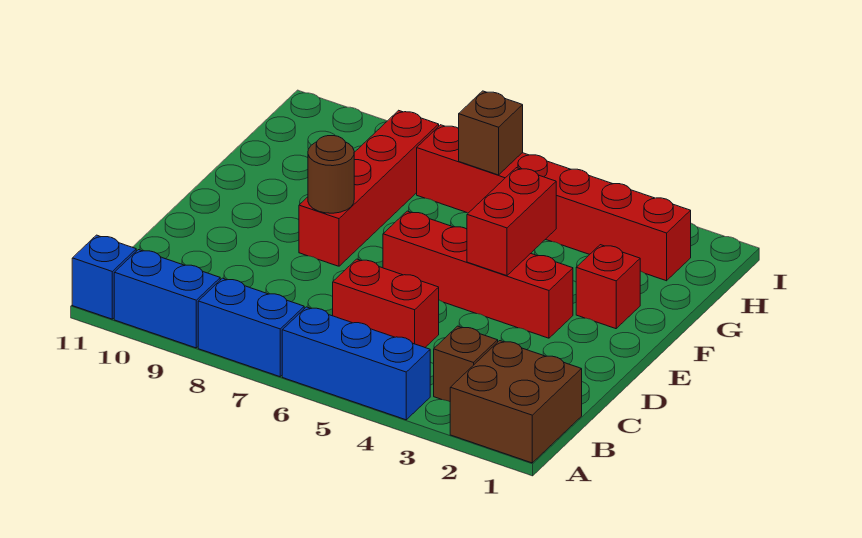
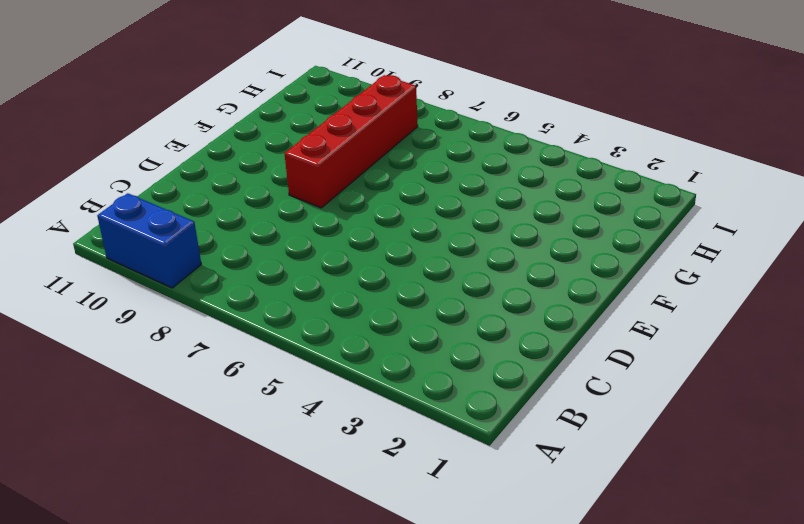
none -> brown brick A1:B2 level 1
none -> blue brick A4:A6 level 1
none -> blue brick A7:A8 level 1

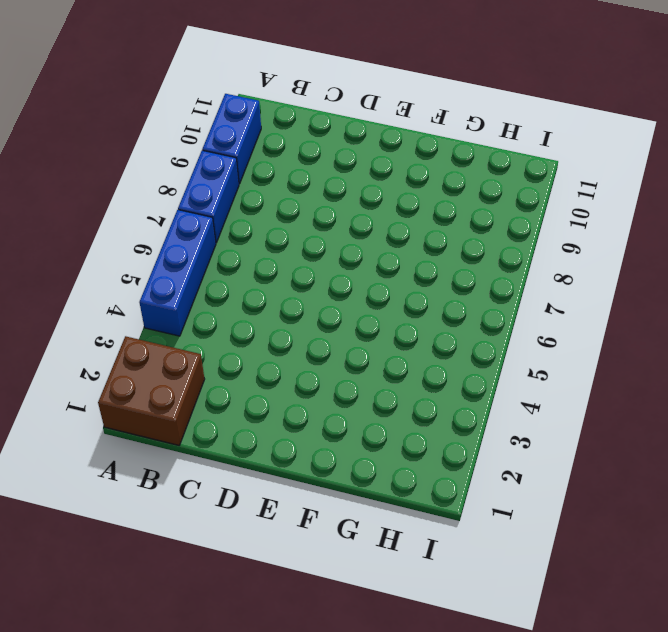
none -> blue brick A11 level 1
none -> brown brick B3 level 1
none -> red brick C5:C6 level 1

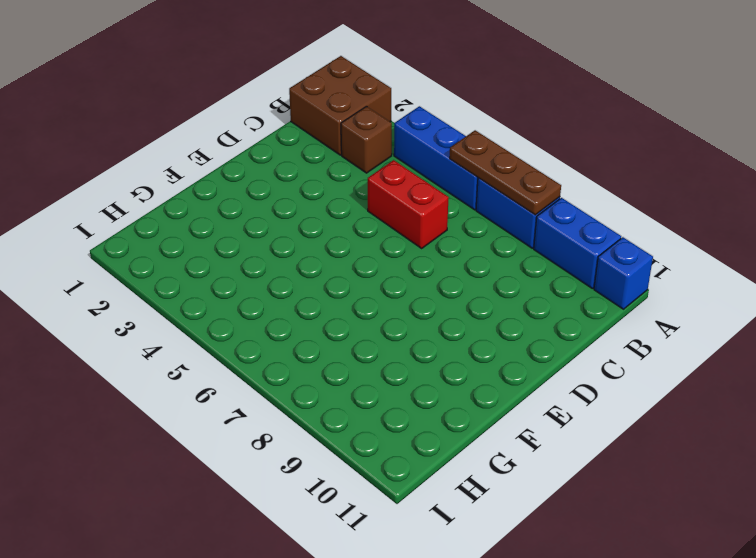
brown plate A6:A8 level 2 -> none
none -> red brick E3:E6 level 1
none -> red brick E8:H8 level 1
none -> red brick F2 level 1

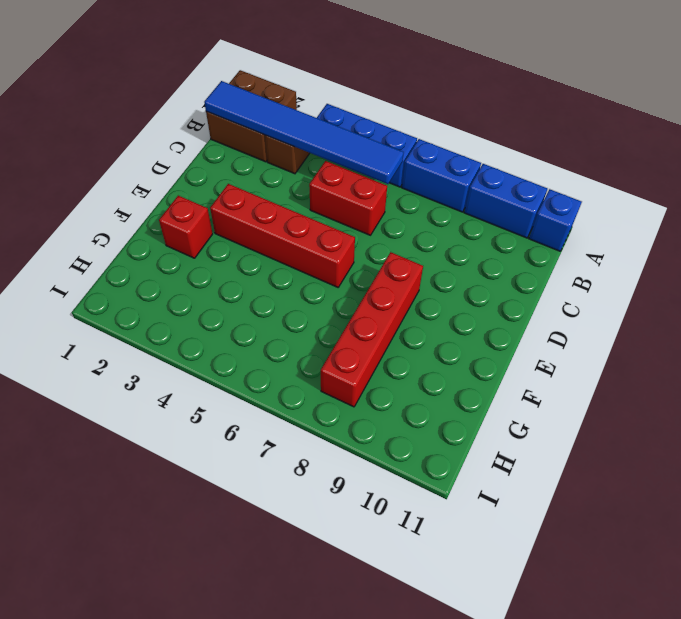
blue tile B1:B6 level 2 -> none
none -> red brick H2:H7 level 1
none -> red brick E4:F4 level 2
none -> brown round brick E8 level 2

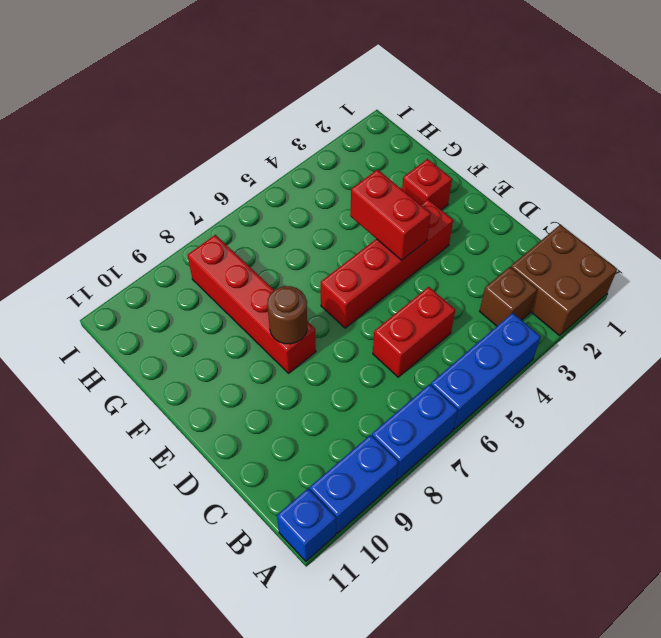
none -> red brick H2:H7 level 1
none -> brown brick H6 level 2

